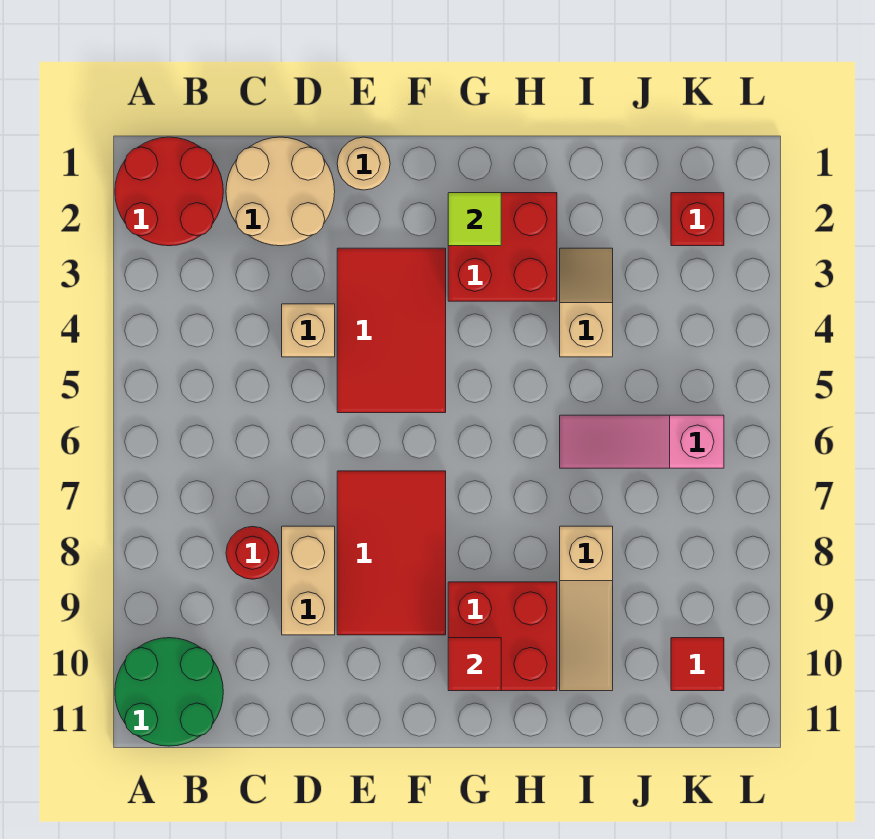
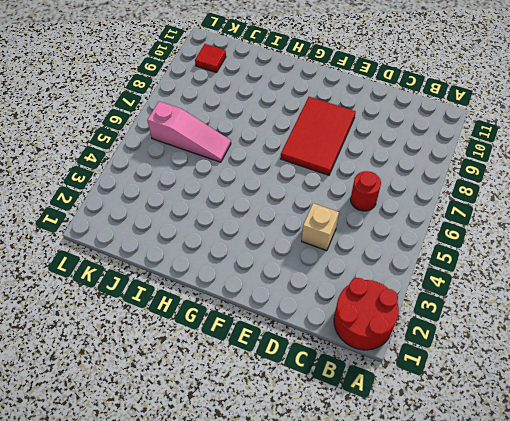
red round brick C6 level 1 -> red round brick C8 level 1
none -> green round brick A10:B11 level 1
none -> tan round brick C1:D2 level 1
none -> tan brick D8:D9 level 1

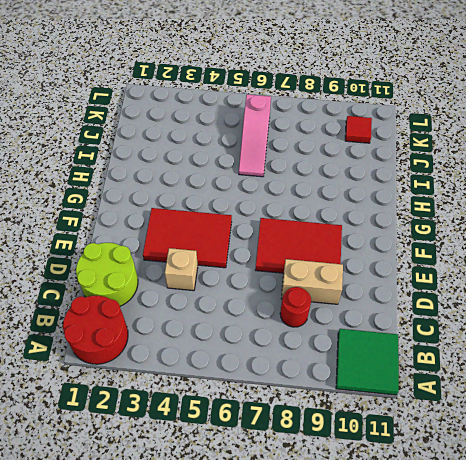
green tile A10:B11 level 1 -> green round brick A10:B11 level 1
lime round brick C1:D2 level 1 -> tan round brick C1:D2 level 1
none -> tan round brick E1 level 1
none -> red brick G2:H3 level 1
none -> red brick G9:H10 level 1

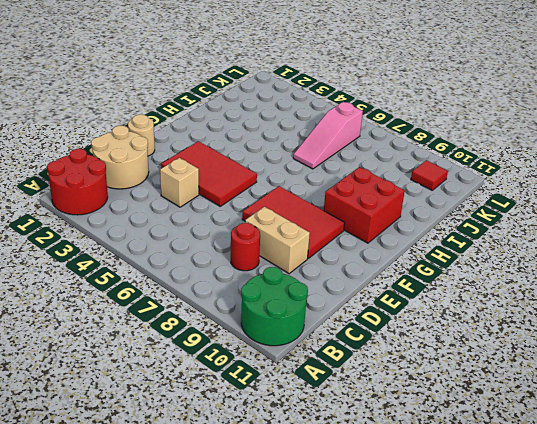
none -> red brick G2:H3 level 1
none -> tan slope I3:I4 level 1 top 4
none -> tan slope I8:I10 level 1 top 8

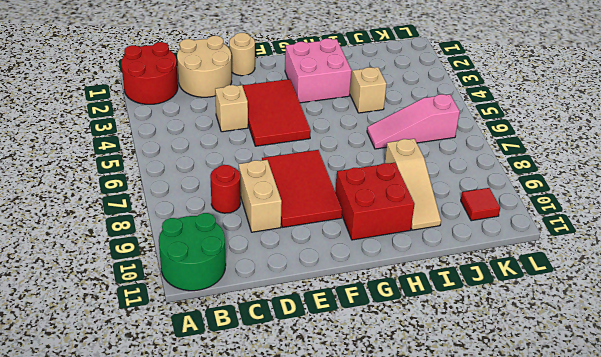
pink brick G2:H3 level 1 -> red brick G2:H3 level 1
none -> red brick K2 level 1
none -> lime tile G2 level 2
none -> red tile G10 level 2

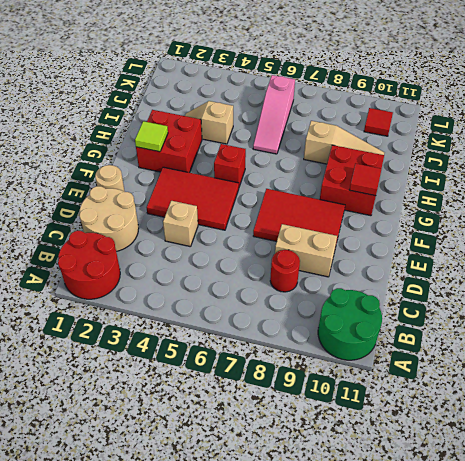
red brick G5 level 1 -> red brick K2 level 1

